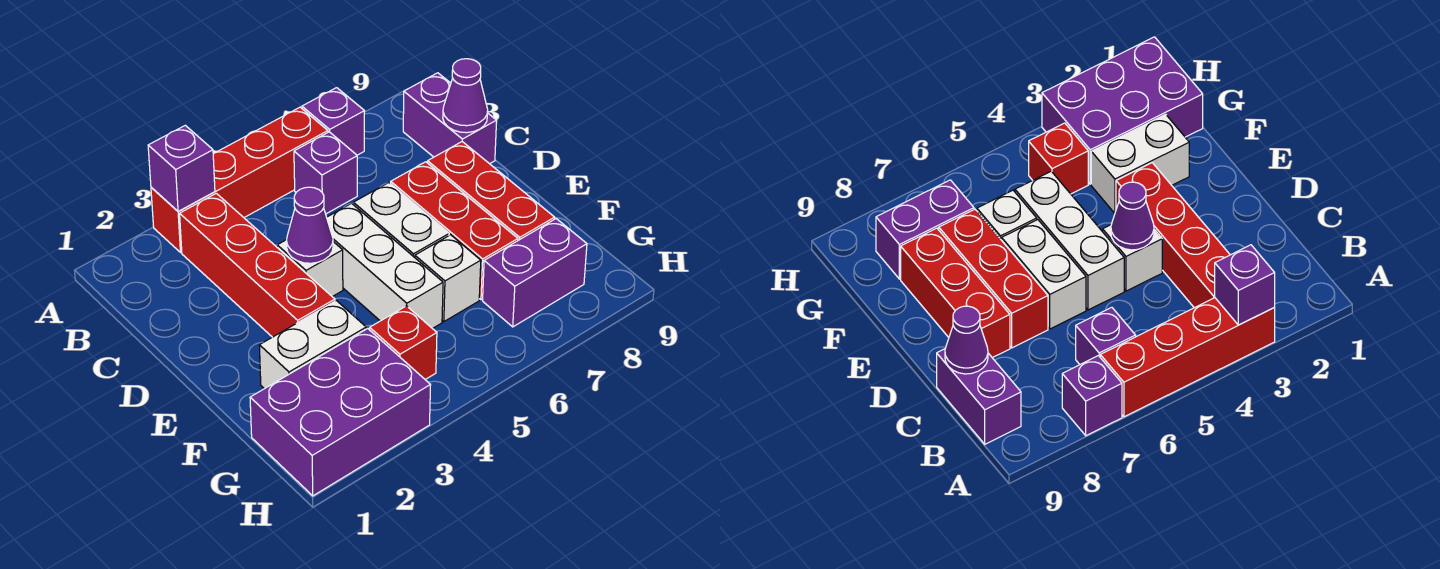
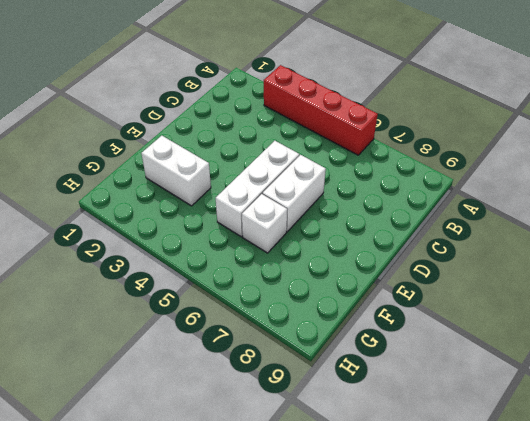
none -> purple brick A7 level 1
none -> red brick B3:E3 level 1
none -> purple brick B6 level 1

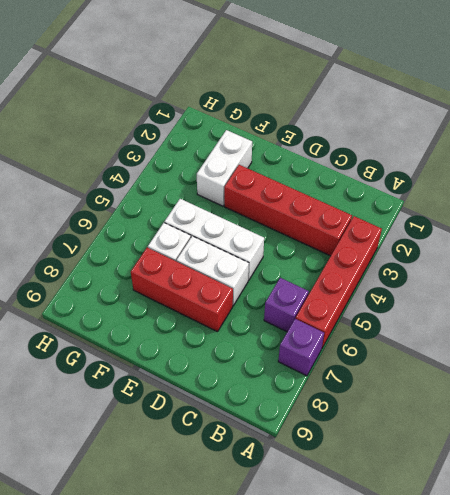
none -> purple brick B9:C9 level 1
none -> white brick D4 level 1
none -> red brick D8:F8 level 1

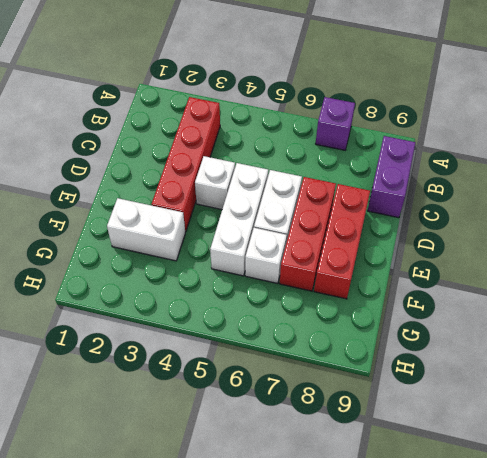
none -> red brick A3:A6 level 1
none -> purple brick B6 level 1
none -> purple brick G1:H3 level 1

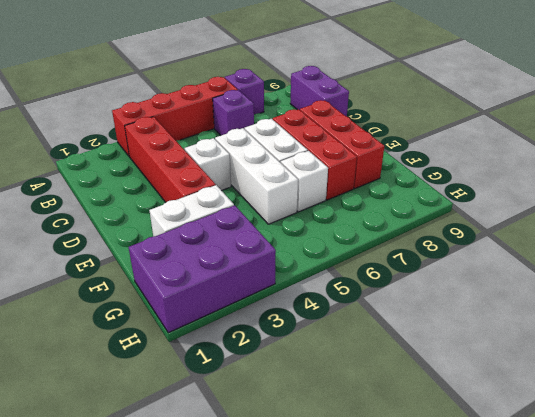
none -> red brick G4 level 1
none -> purple brick G7:G8 level 1
none -> purple brick A3 level 2

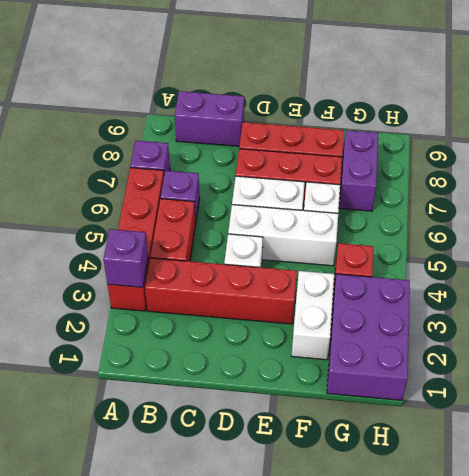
red brick B4:B5 level 1 -> none
none -> purple cone C9 level 2
none -> purple cone D4 level 2

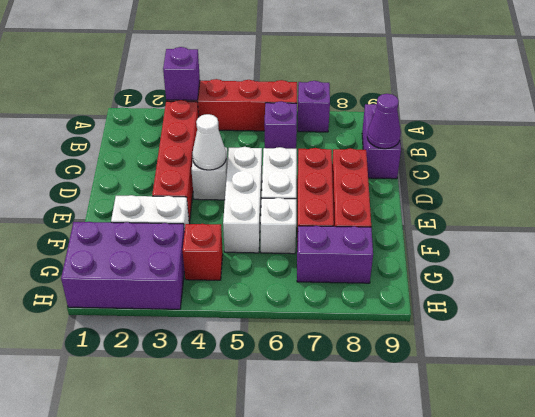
white cone D4 level 2 -> purple cone D4 level 2

